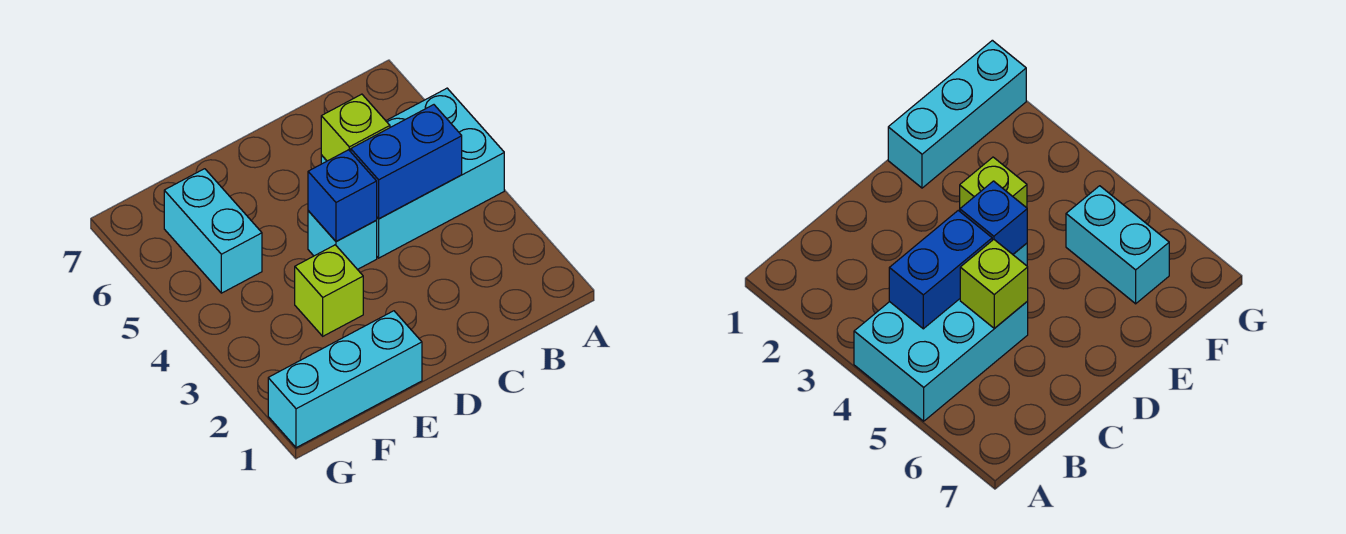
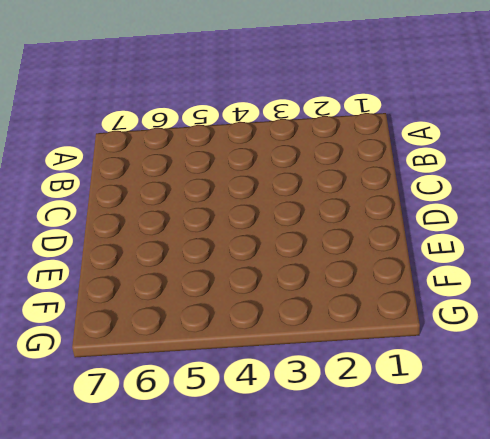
none -> cyan brick A4:C5 level 1
none -> cyan brick D4 level 1

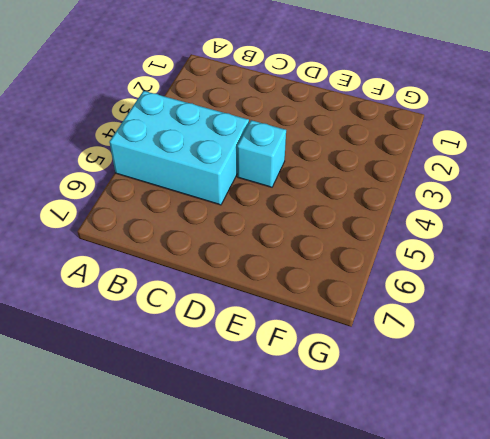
none -> cyan brick E1:G1 level 1
none -> lime brick E3 level 1

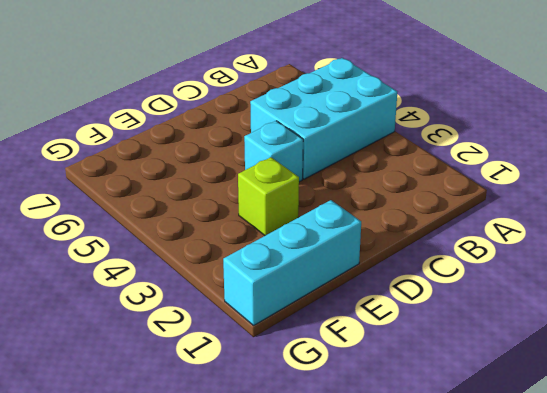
none -> cyan brick F5:F6 level 1
none -> blue brick B4:C4 level 2

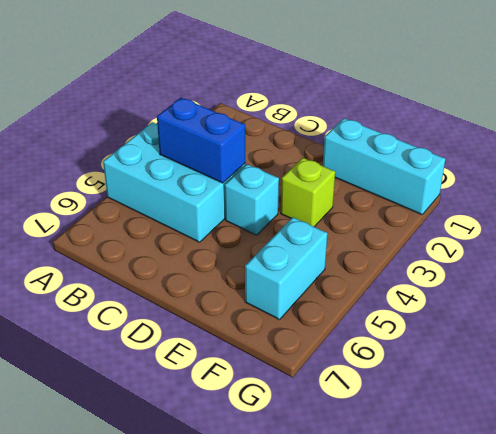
none -> lime brick C5 level 2
none -> blue brick D4 level 2

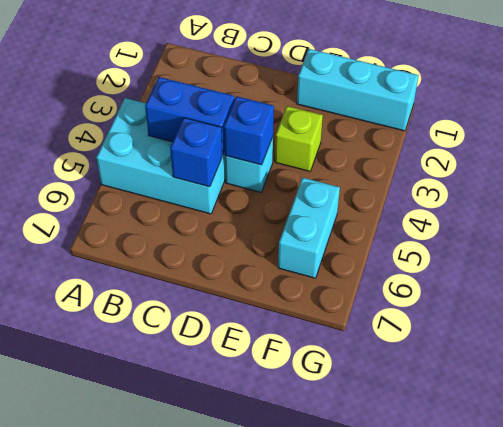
blue brick C5 level 2 -> lime brick C5 level 2

